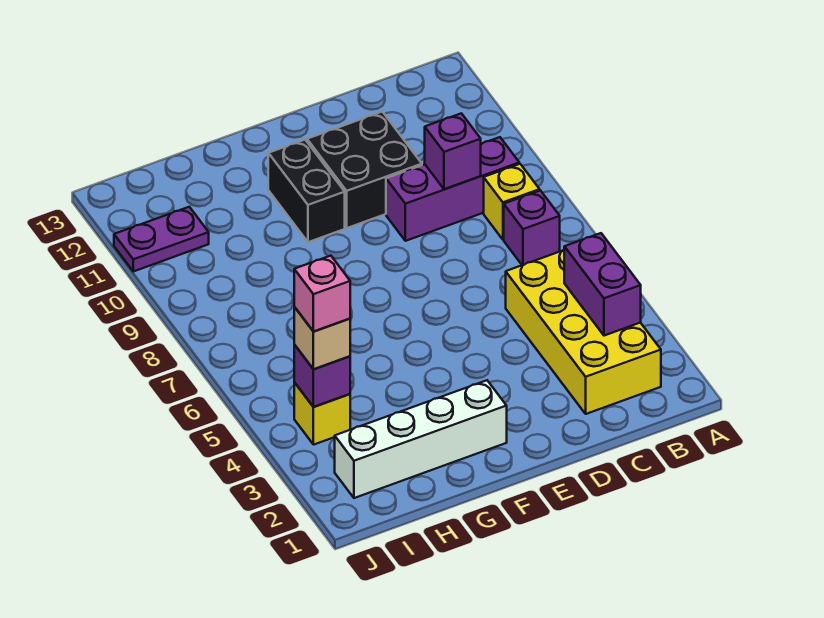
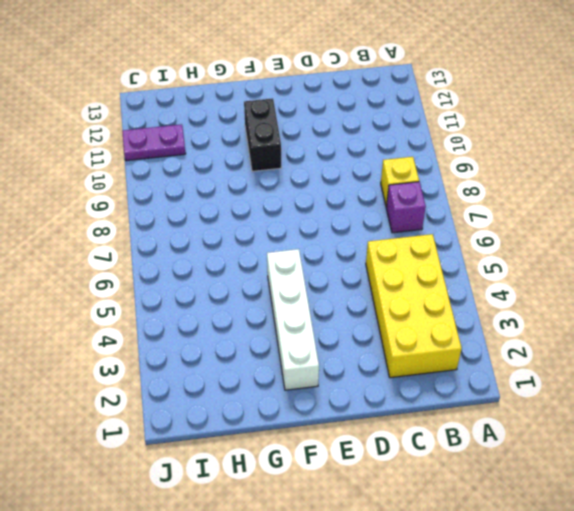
white brick F2:F5 level 1 -> white brick F2:I2 level 1
none -> purple brick B9:D9 level 1
none -> black brick D10:E11 level 1
none -> yellow brick I4 level 1

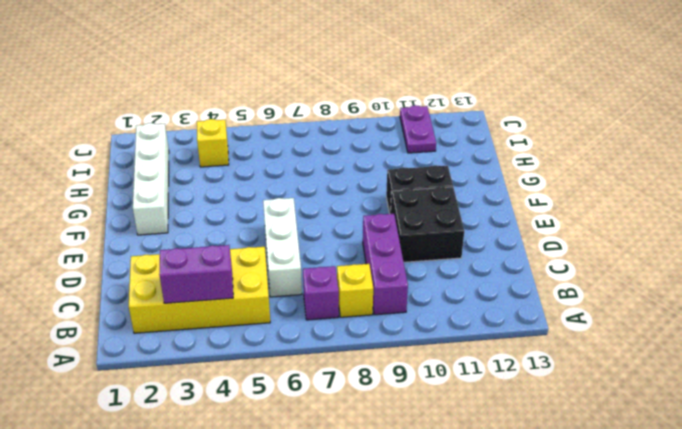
white brick C6:E6 level 1 -> none
none -> purple brick C9 level 2
none -> purple brick I4 level 2
none -> tan brick I4 level 3

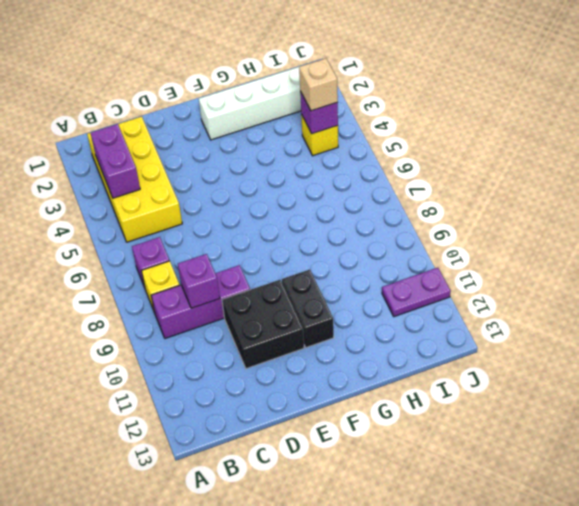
none -> pink brick I4 level 4

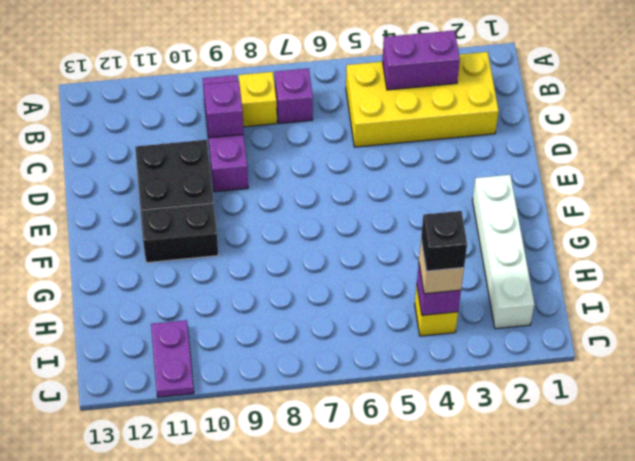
black brick I4 level 4 -> pink brick I4 level 4

